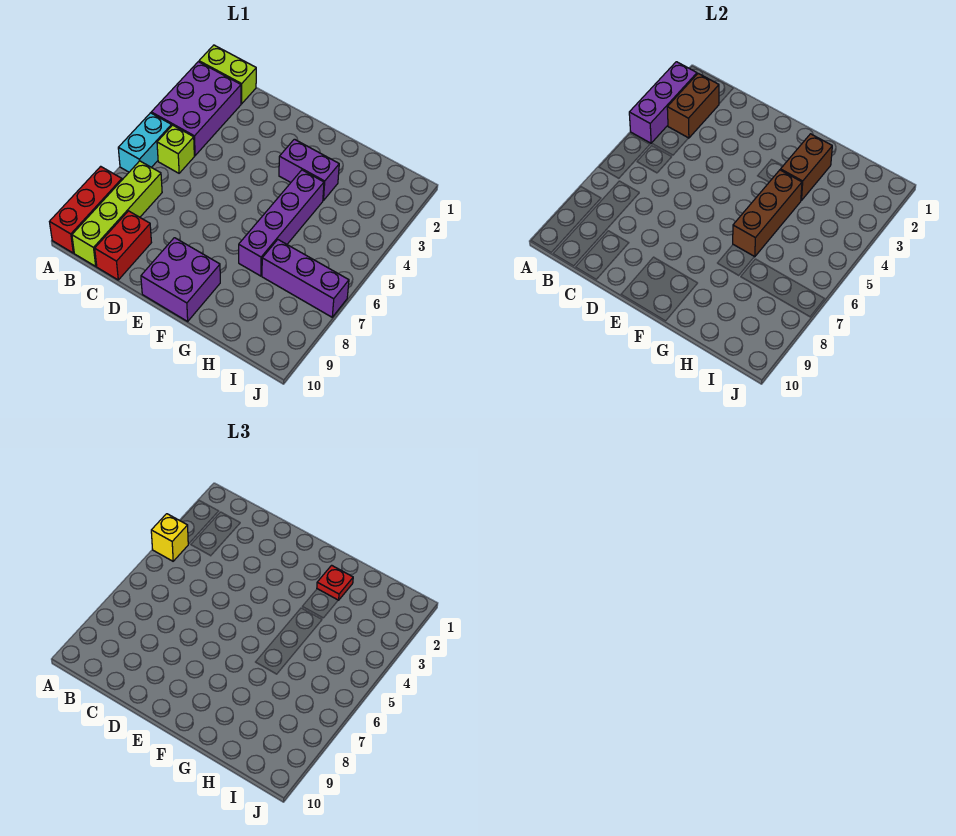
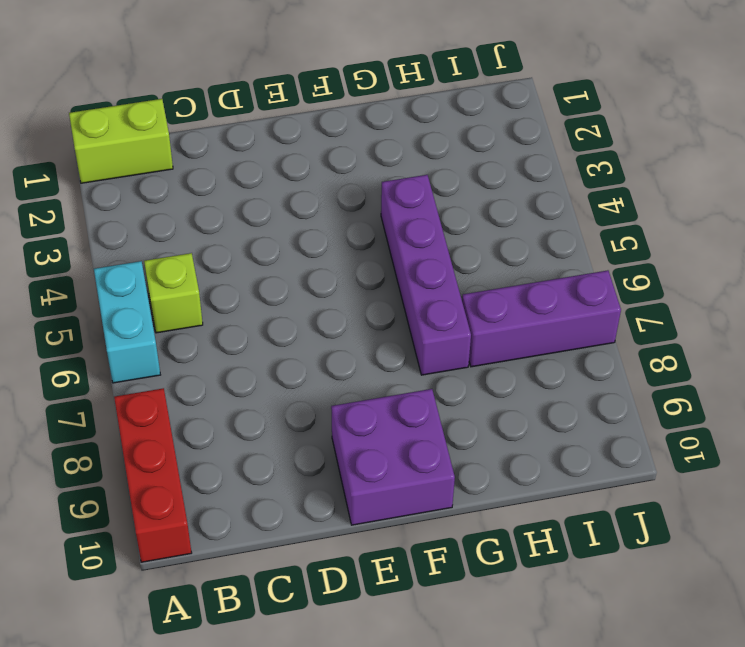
none -> purple brick A2:B4 level 1
none -> lime brick B7:B10 level 1
none -> red brick C9:C10 level 1

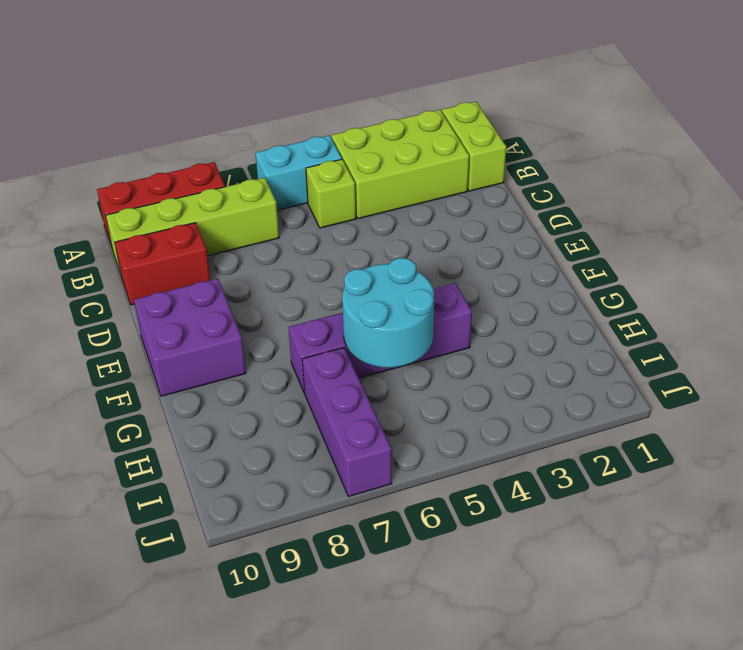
lime brick A2:B4 level 1 -> purple brick A2:B4 level 1
cyan round brick G5:H6 level 2 -> brown brick G4:G6 level 2
none -> purple brick F3:G3 level 1
none -> purple brick A2:A4 level 2
none -> brown brick B2:B3 level 2

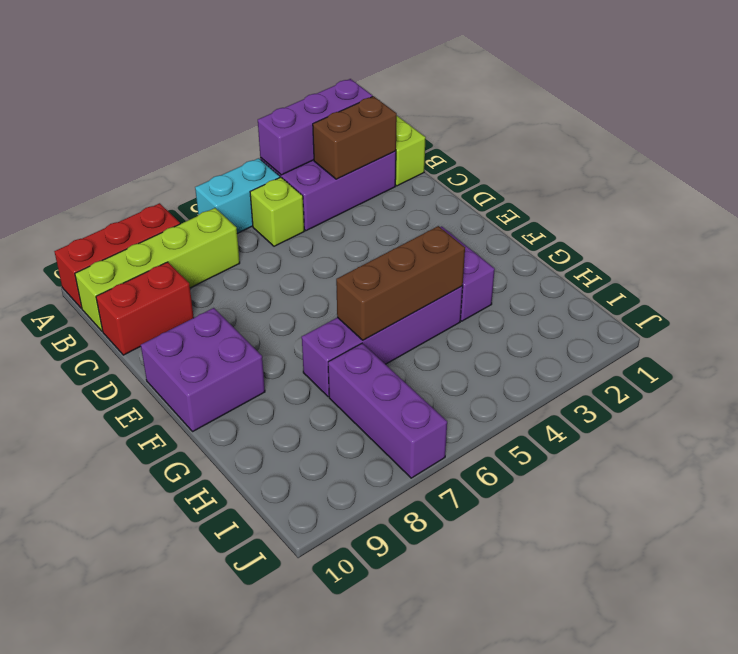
none -> brown brick G2:G3 level 2
none -> yellow brick A4 level 3
none -> red plate G2 level 3

